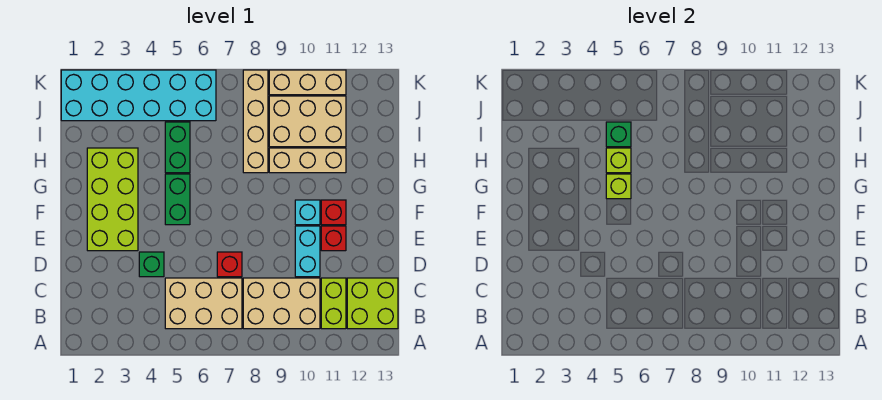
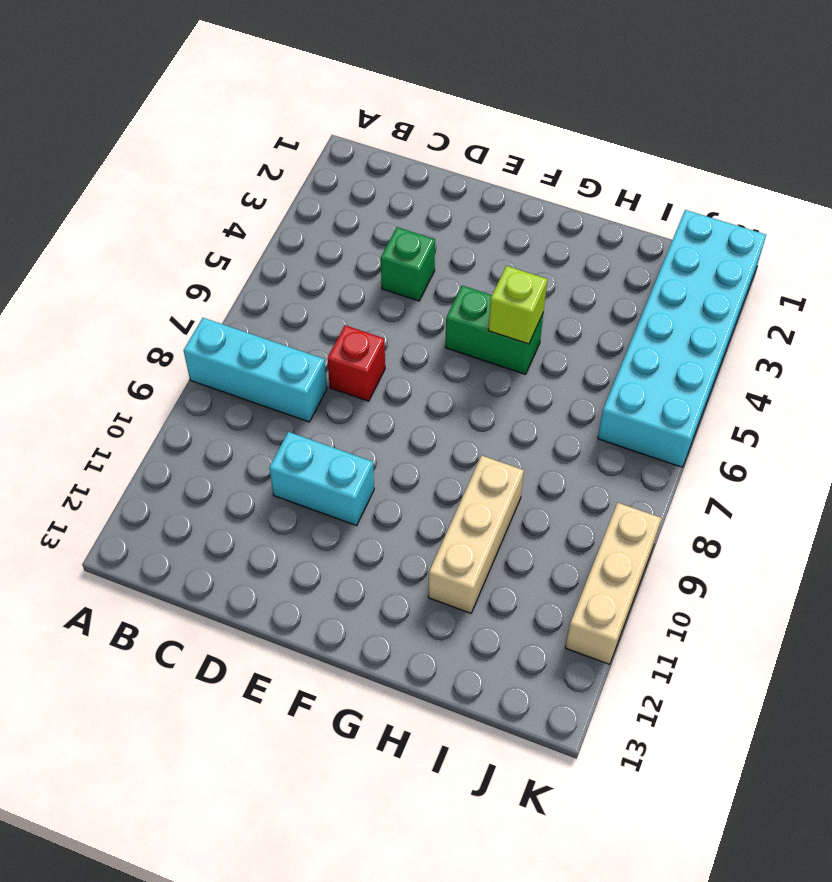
cyan brick A8:C8 level 1 -> tan brick B8:C10 level 1
none -> tan brick B5:C7 level 1
none -> lime brick B11:C11 level 1
none -> lime brick B12:C13 level 1

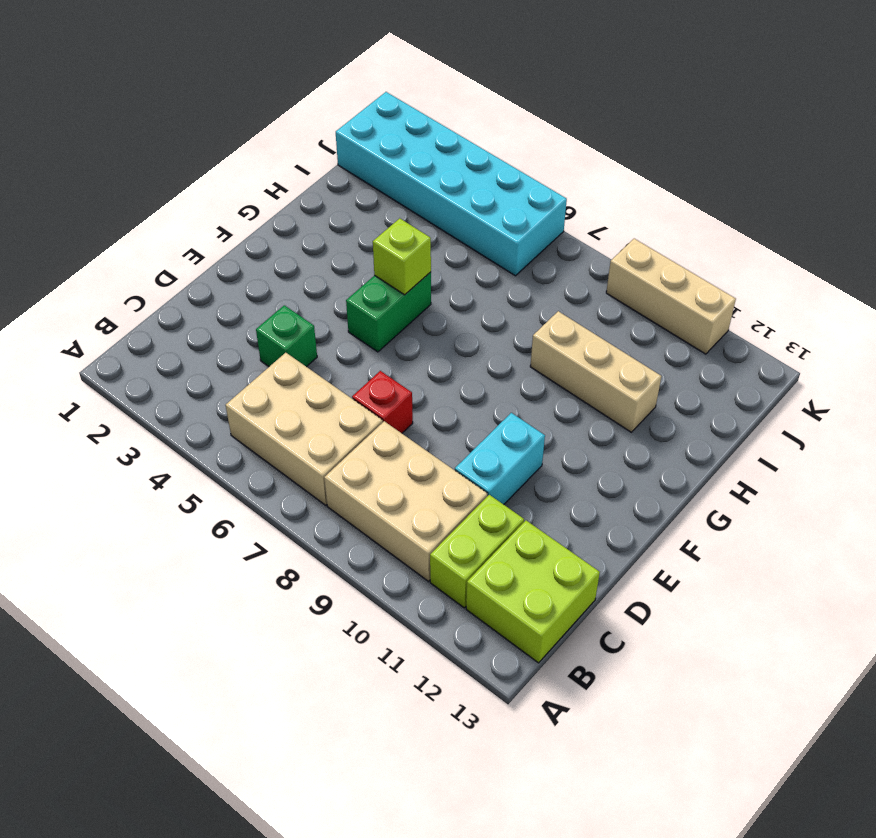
none -> lime brick E2:H3 level 1
none -> red brick E11 level 1
none -> cyan brick F10 level 1

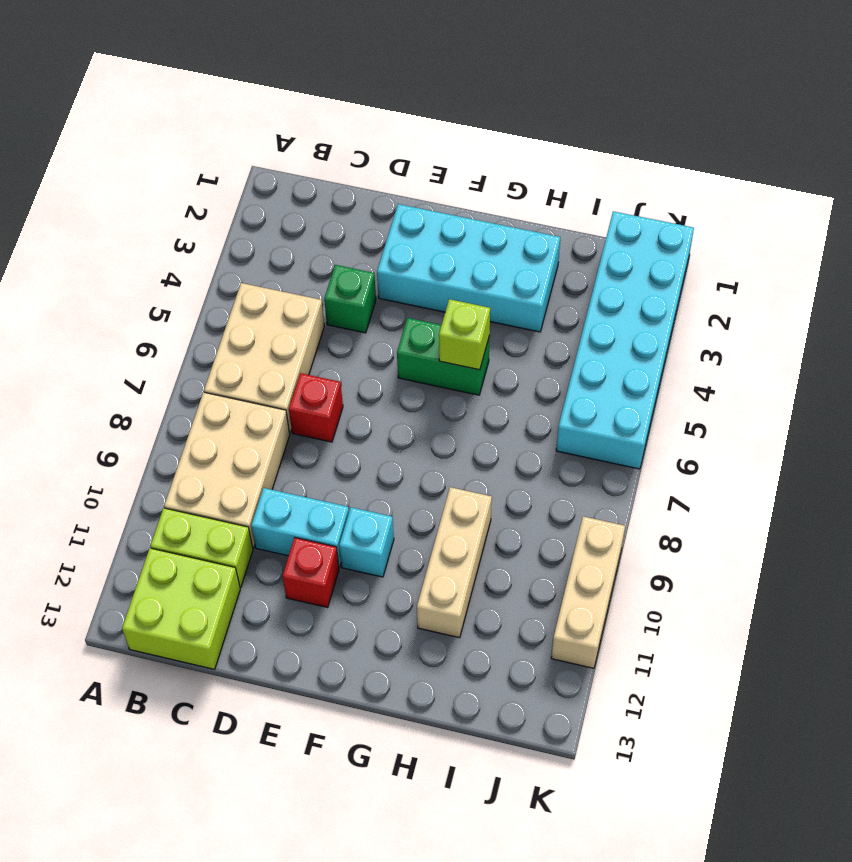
cyan brick E2:H3 level 1 -> lime brick E2:H3 level 1
none -> red brick F11 level 1
none -> green brick H5:I5 level 1
none -> tan brick H8:K8 level 1

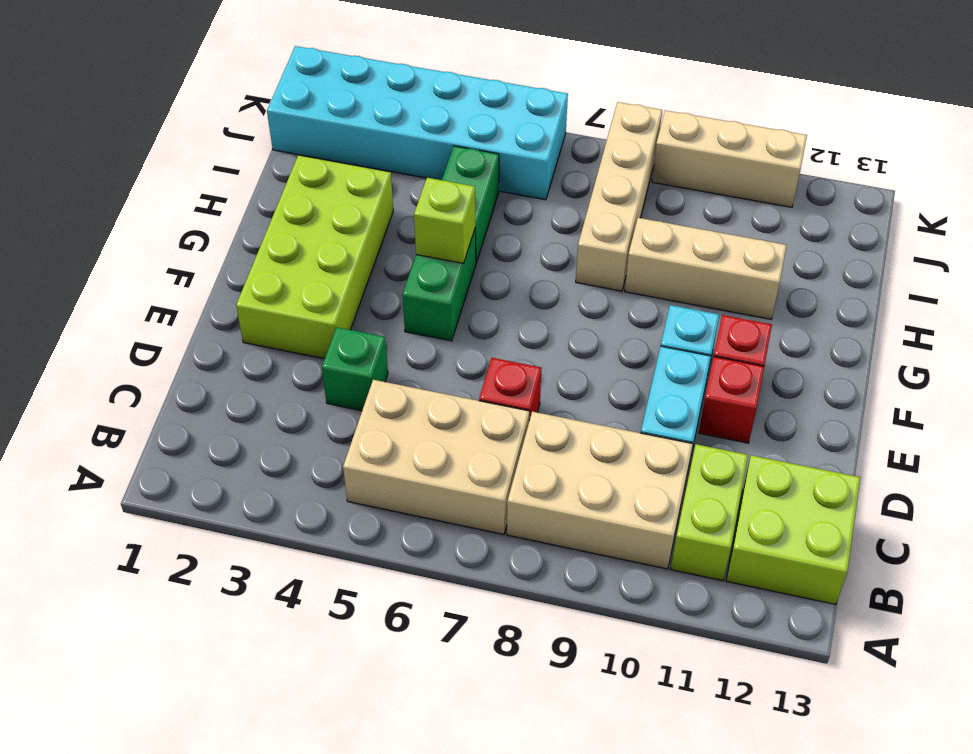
none -> tan brick I9:J11 level 1
none -> lime brick H5 level 2
none -> green brick I5 level 2

